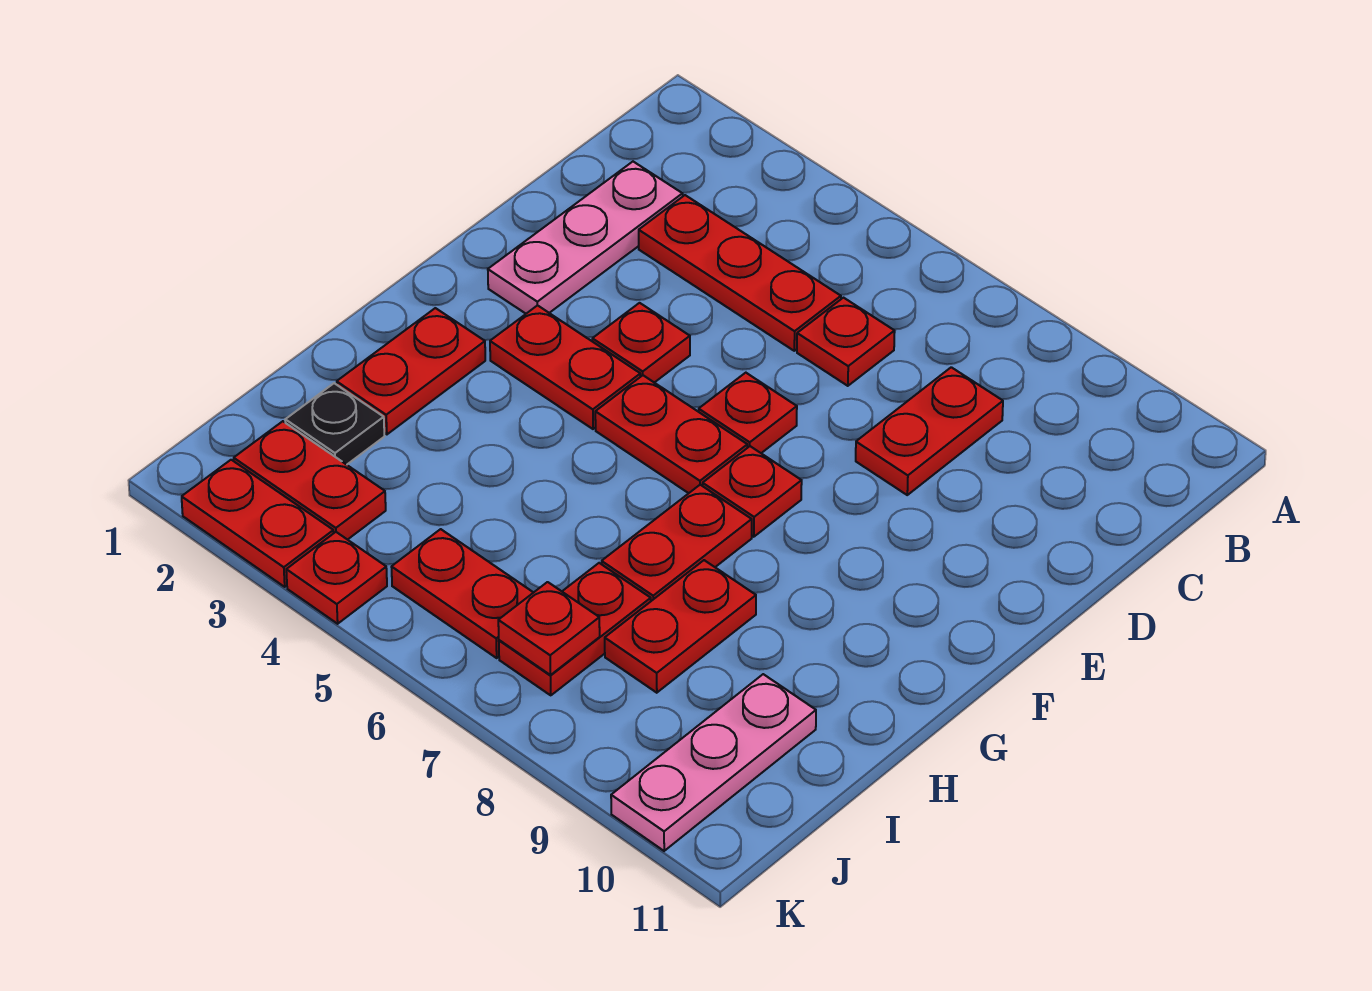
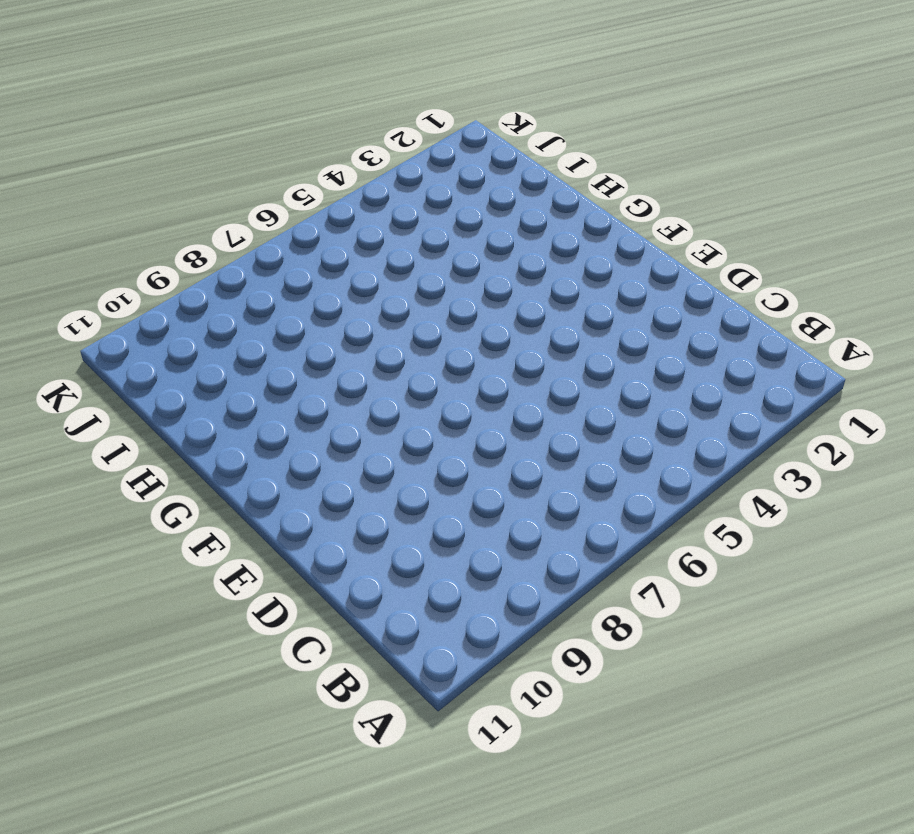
none -> pink plate C2:E2 level 1
none -> red plate C3:C5 level 1
none -> red plate C6 level 1

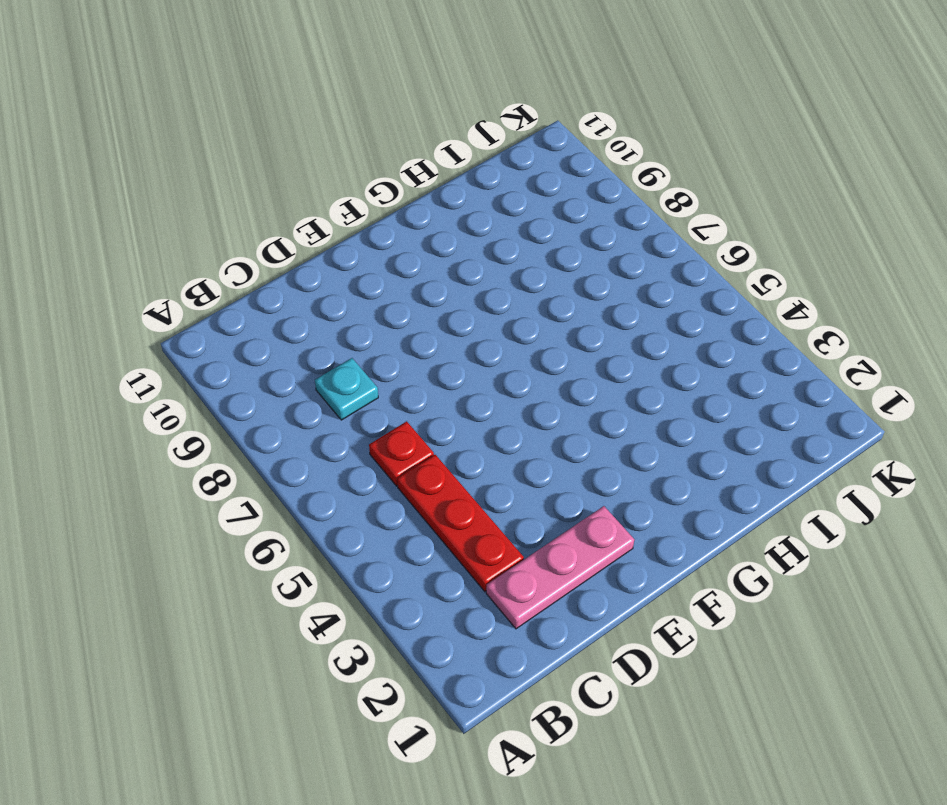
cyan plate C8 level 1 -> red plate C8:D8 level 1
none -> red plate E4 level 1
none -> red plate E6 level 1
none -> red plate F3:F4 level 1

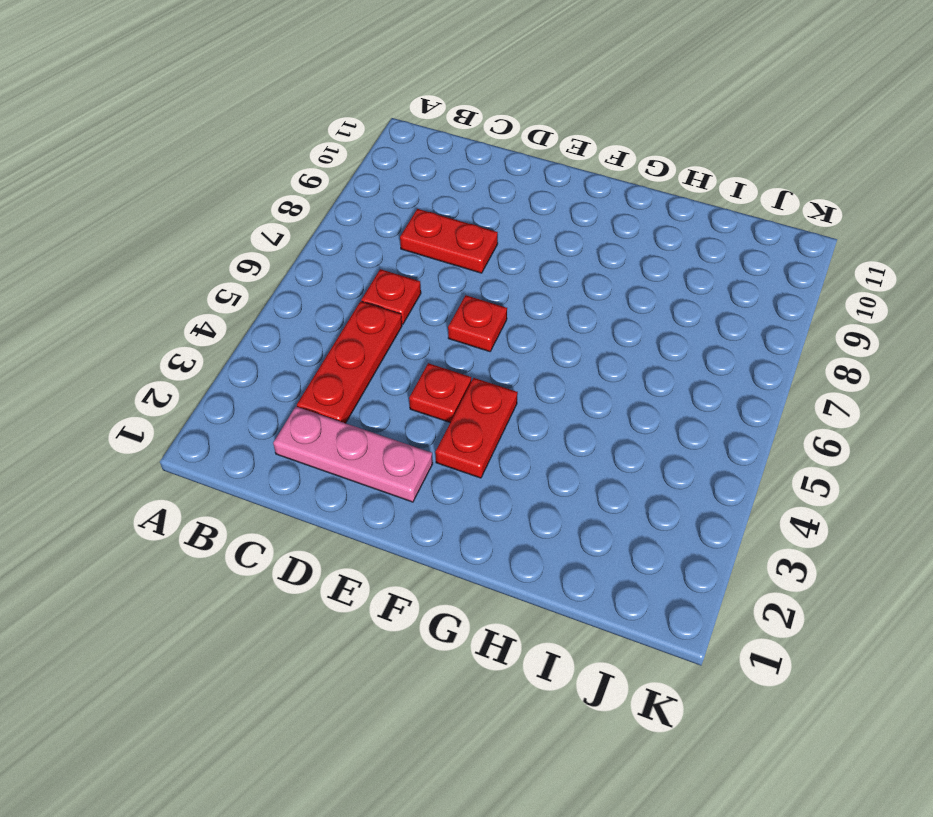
none -> red plate F5:F6 level 1
none -> red plate F7 level 1
none -> red plate G2:H2 level 1

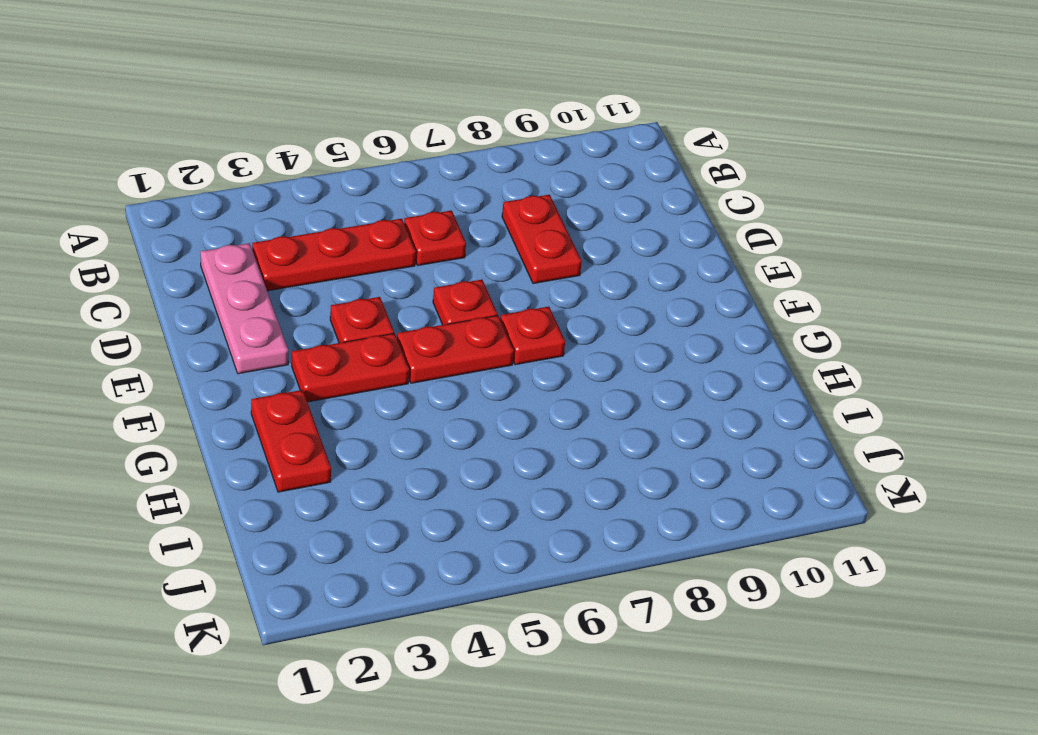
none -> red plate G7:H7 level 1
none -> red plate H8:I8 level 1
none -> black plate I2 level 1

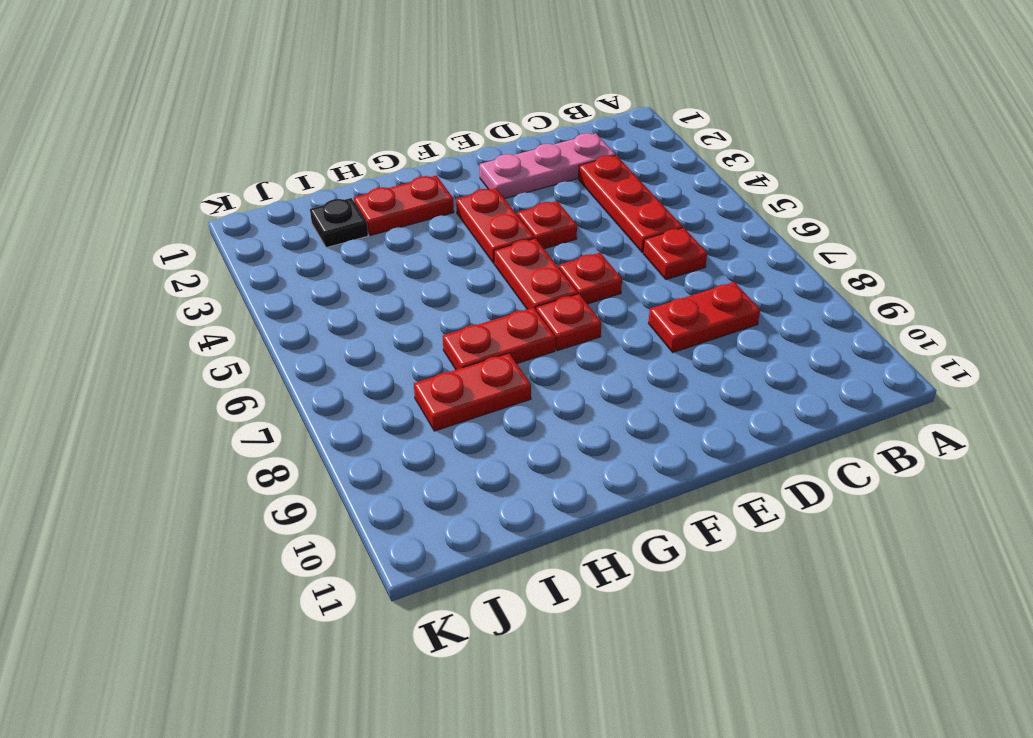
none -> red plate I7:J7 level 1
none -> pink plate I10:K10 level 1
none -> red plate J2:J3 level 1

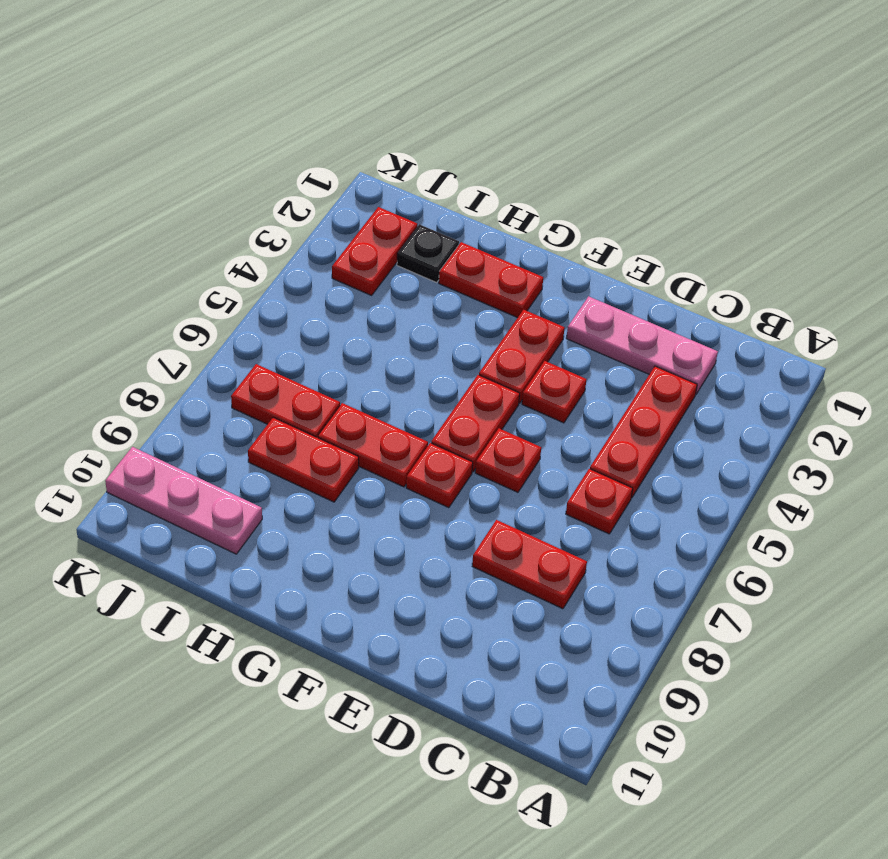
none -> red plate J5:J6 level 1
none -> red plate K2:K3 level 1
none -> red plate K4 level 1

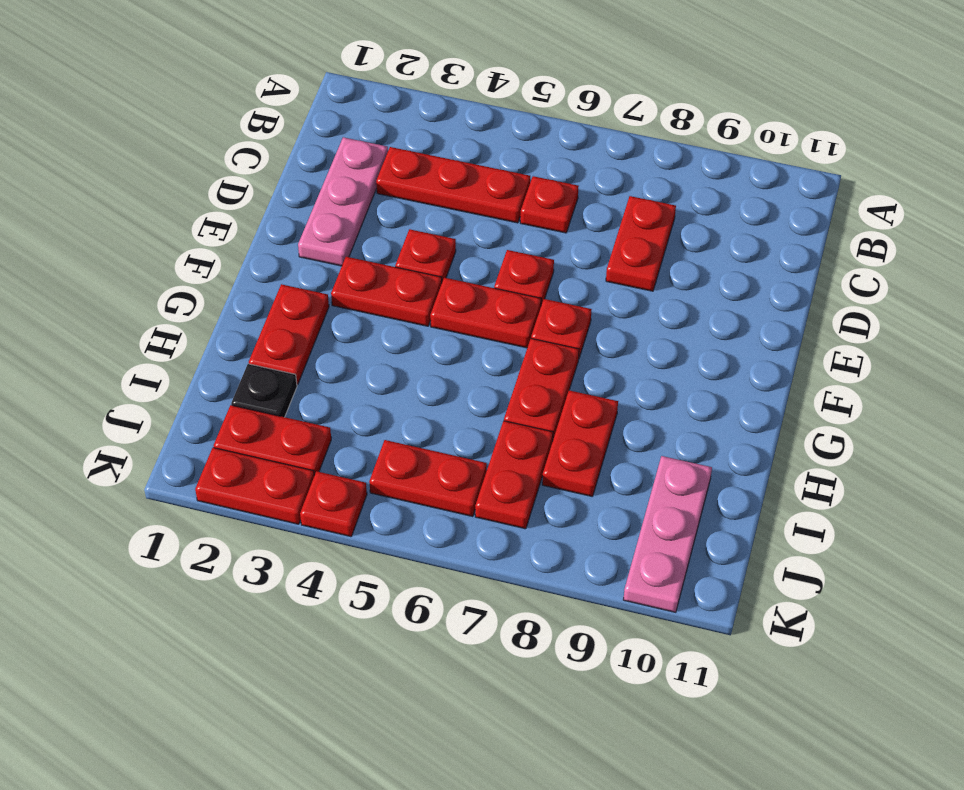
none -> red plate J7 level 2

